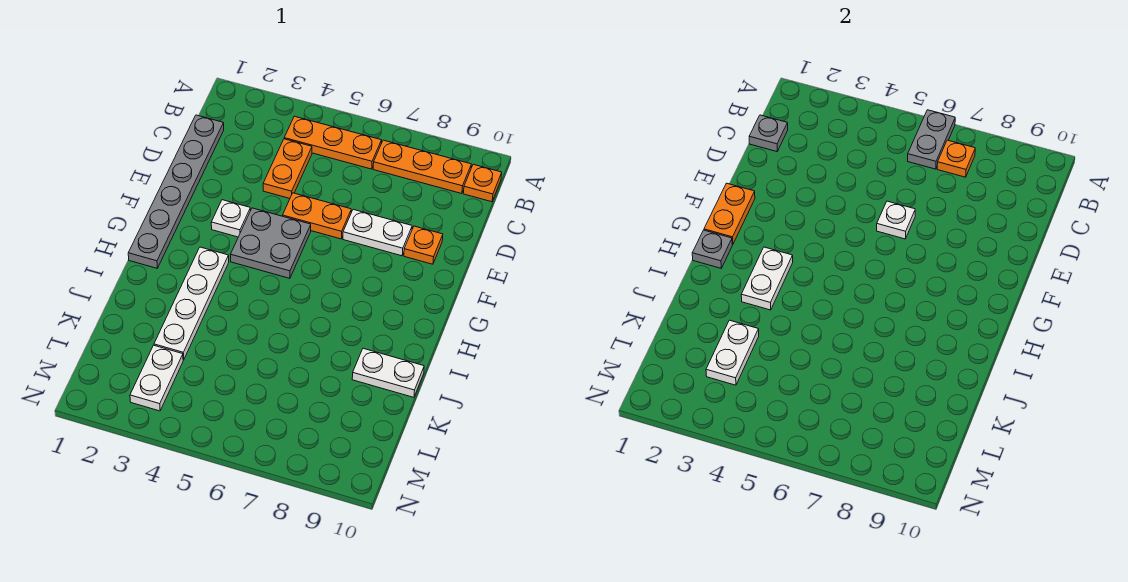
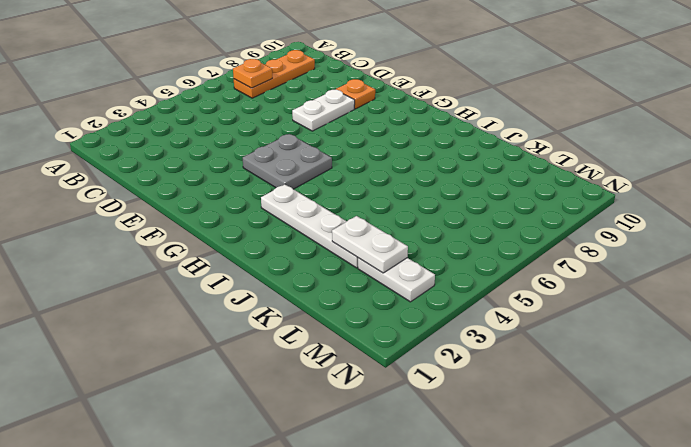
none -> orange plate B4:B6 level 1
none -> orange plate B10 level 1
none -> grey plate C1:H1 level 1

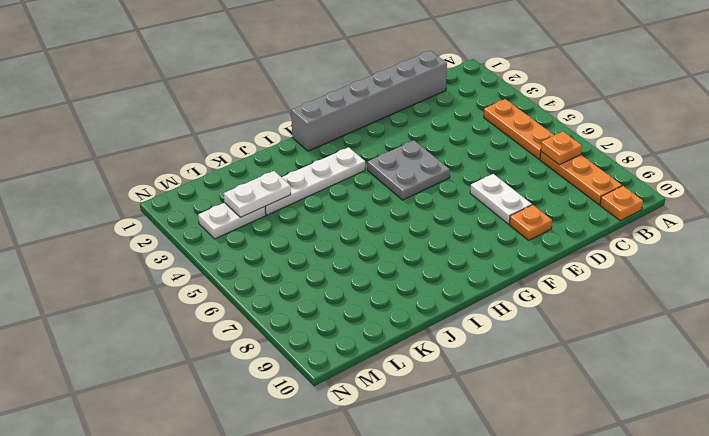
grey brick C1:H1 level 1 -> grey plate C1:H1 level 1
none -> orange plate C4:D4 level 1
none -> orange plate E5:E6 level 1
none -> white plate F3 level 1

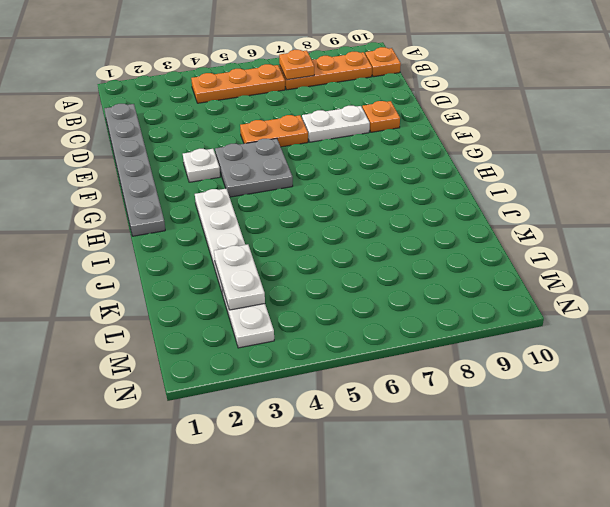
none -> orange plate C4:D4 level 1
none -> white plate J9:J10 level 1
none -> grey plate A6:B6 level 2

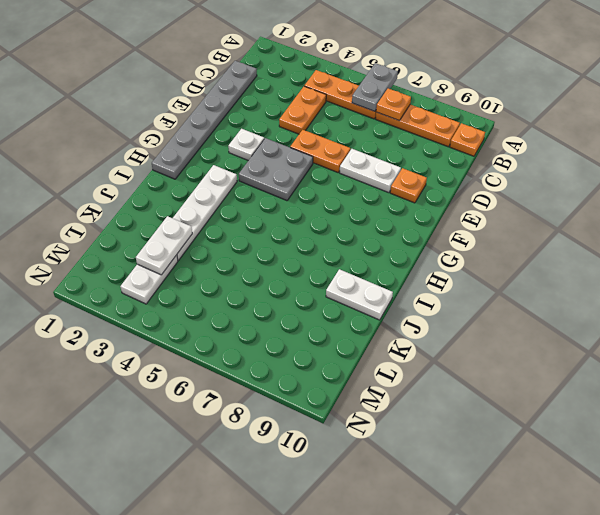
none -> grey plate C1 level 2
none -> white plate E6 level 2
none -> orange plate F1:G1 level 2

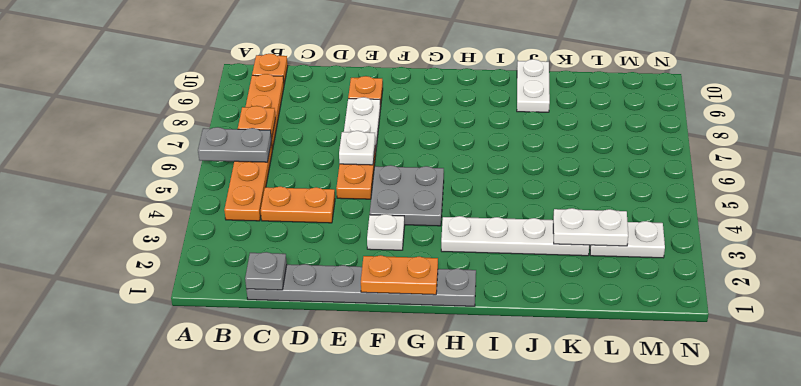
none -> grey plate H1 level 2
none -> white plate H3:I3 level 2

